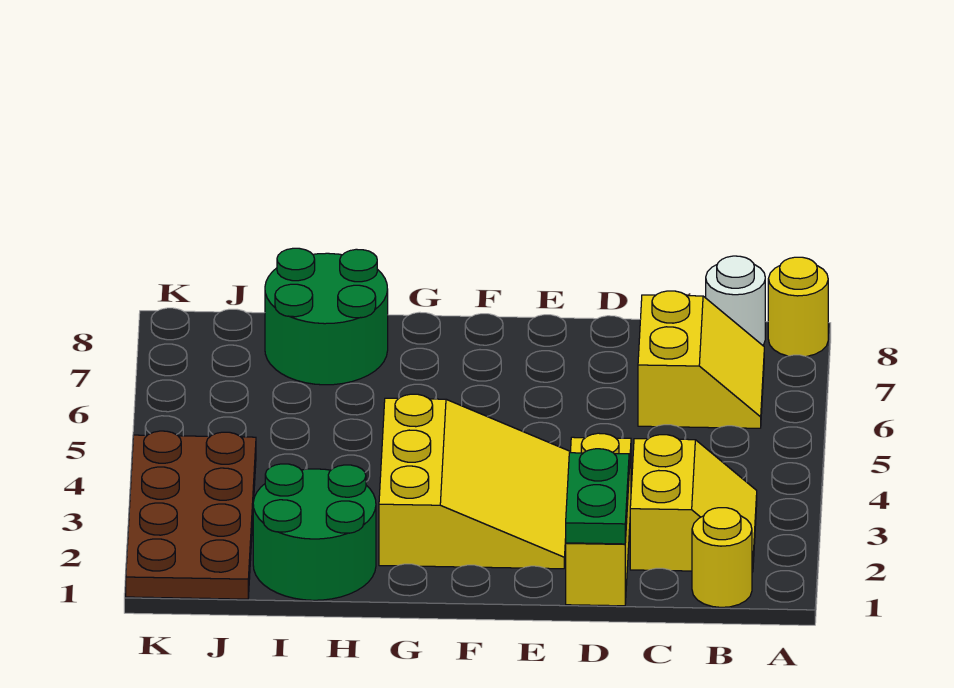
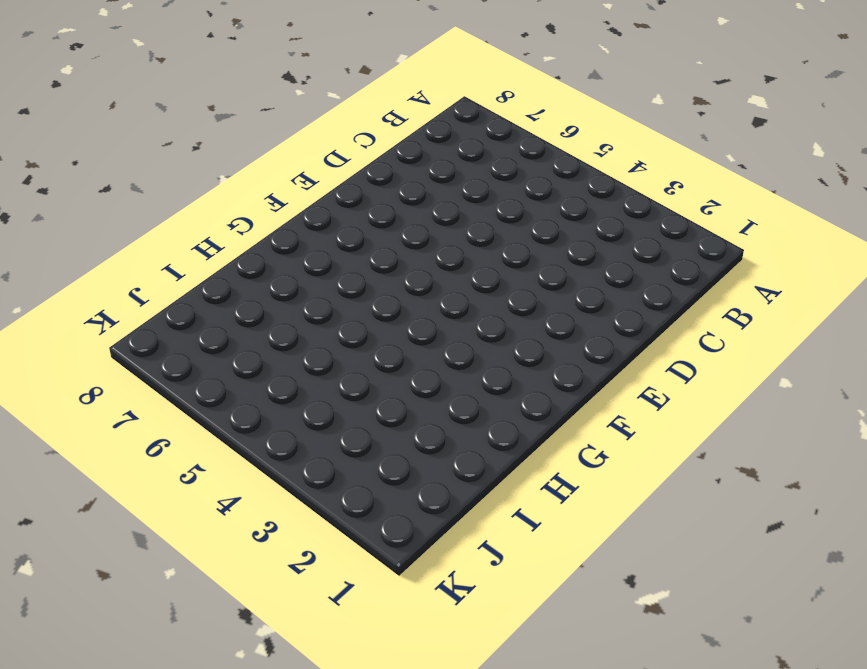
none -> yellow round brick A8 level 1
none -> yellow round brick B1 level 1

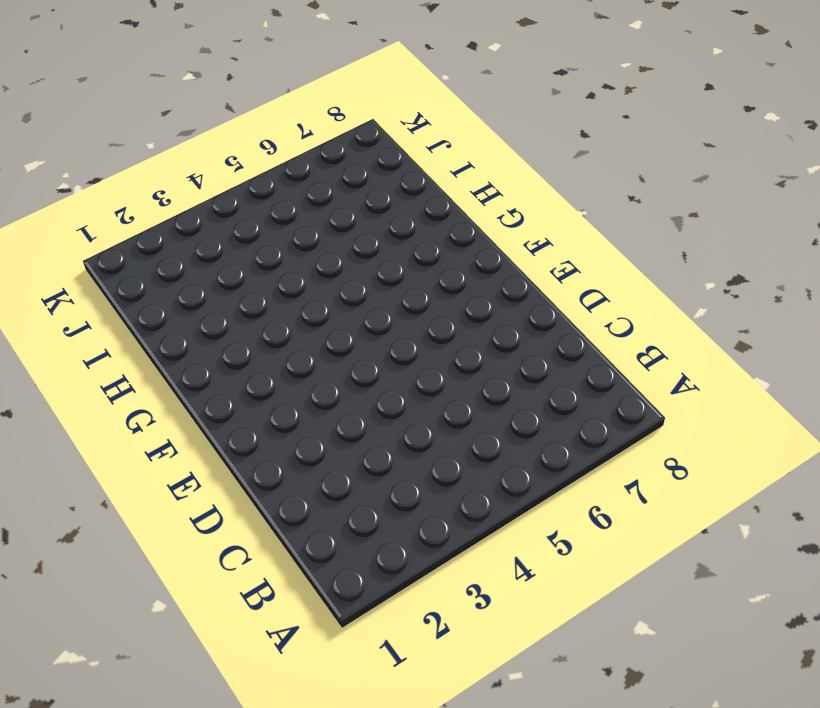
none -> yellow round brick A8 level 1
none -> yellow round brick B1 level 1

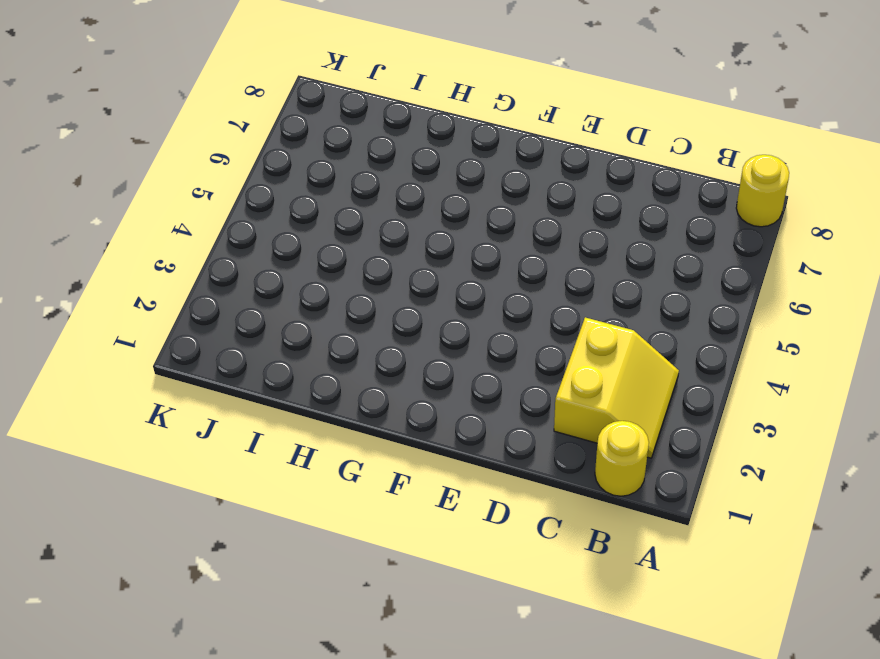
none -> yellow slope B6:C7 level 1 top C
none -> white round brick B8 level 1

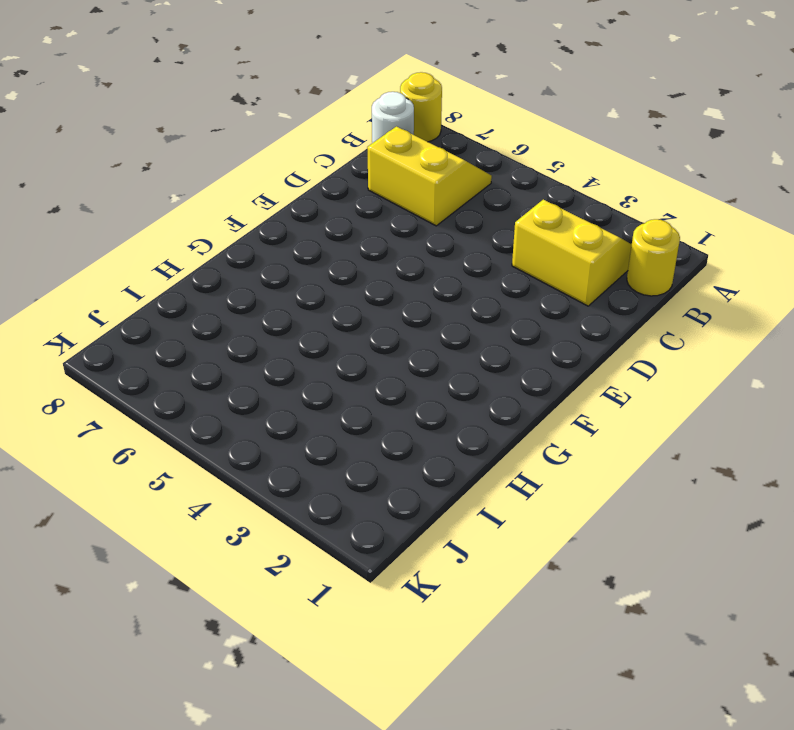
none -> yellow brick D1:D3 level 1
none -> yellow slope E2:G4 level 1 top G

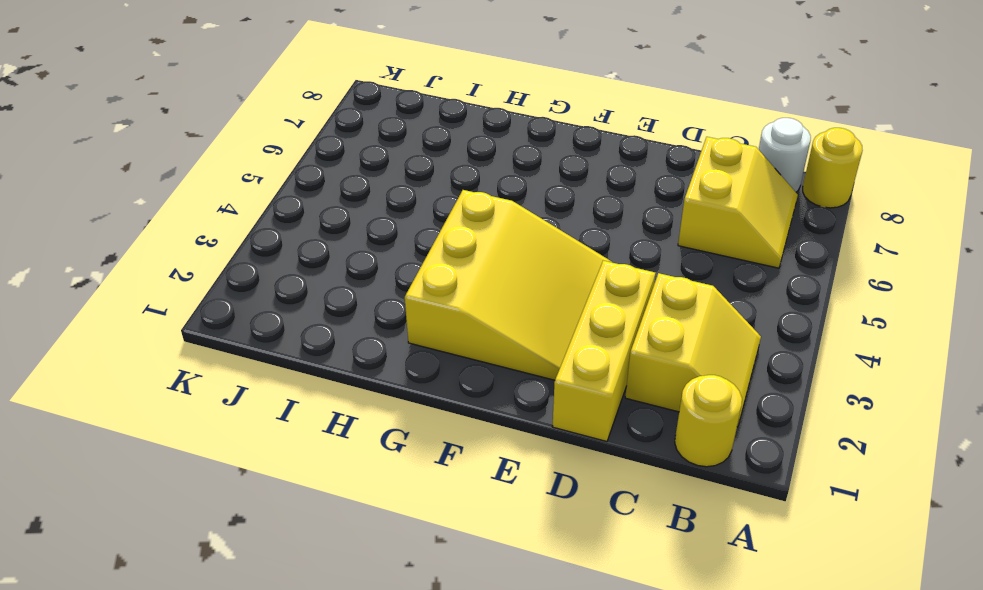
none -> green round brick H1:I2 level 1
none -> green round brick H7:I8 level 1

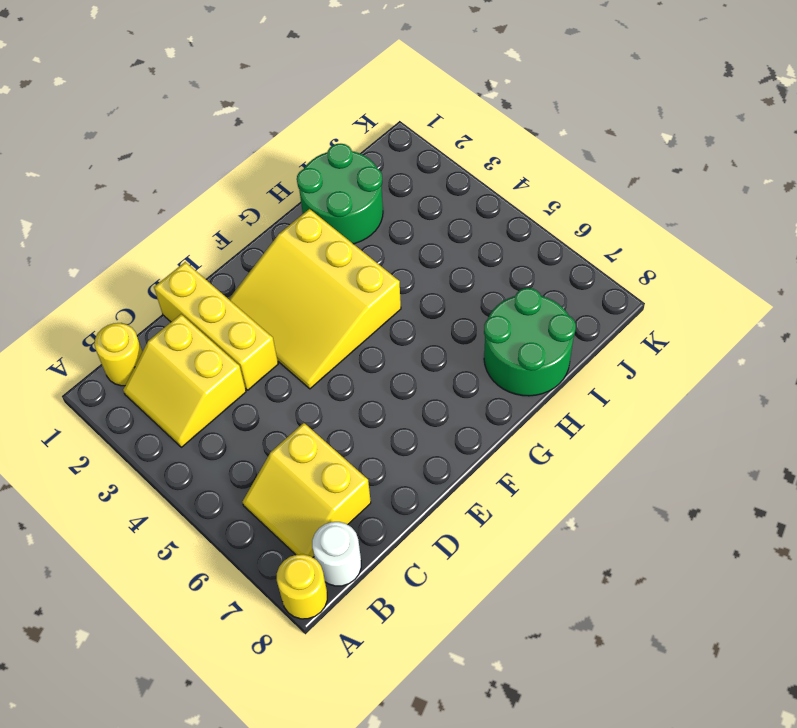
none -> brown plate J1:K4 level 1
none -> green plate D1:D2 level 2

